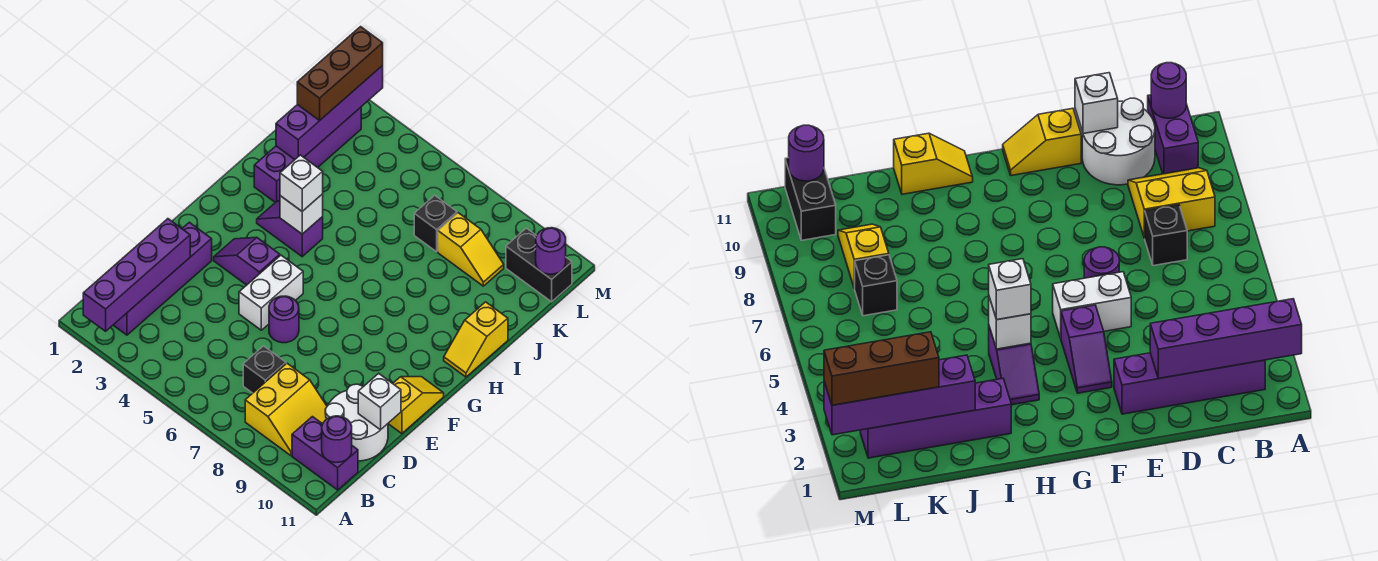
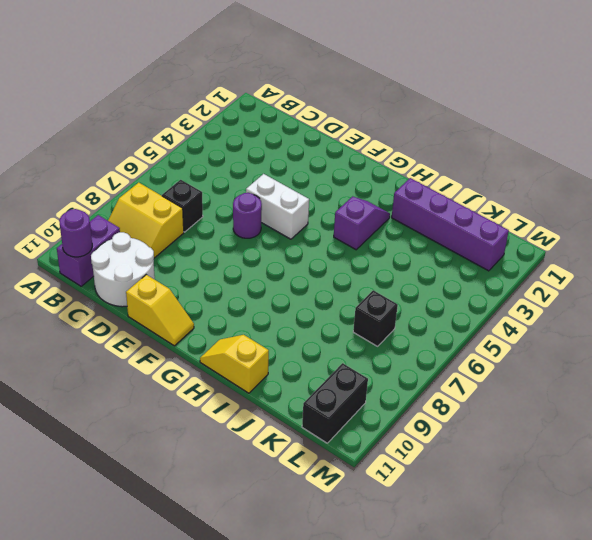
none -> purple brick B2:E2 level 1
none -> purple slope F3:F4 level 1 top 4
none -> yellow slope K8:K9 level 1 top 8

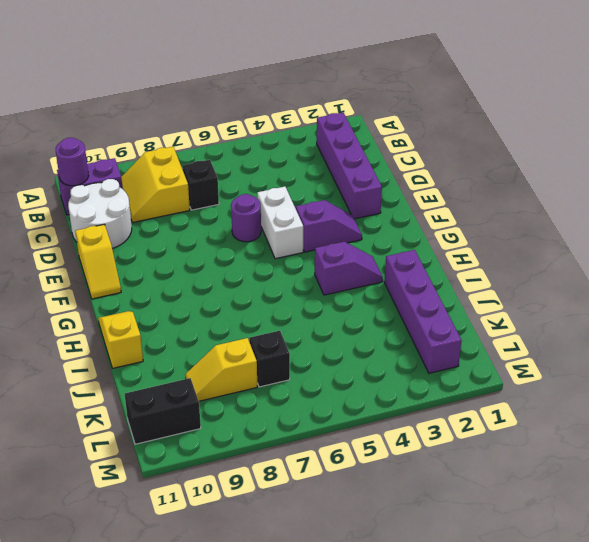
none -> purple brick A2:D2 level 2
none -> white brick D11 level 2
none -> white brick H4 level 2

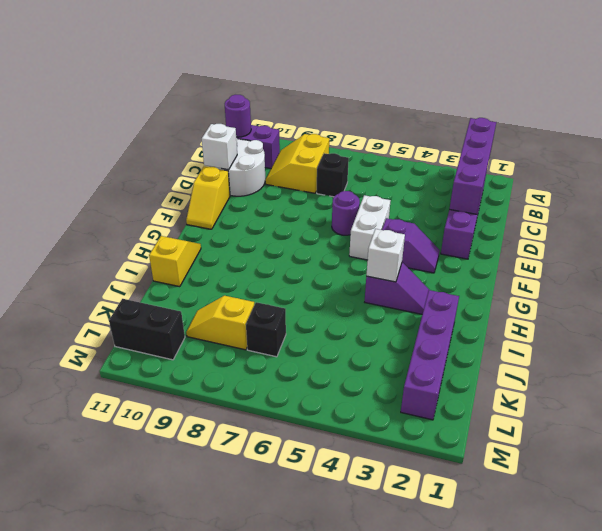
none -> purple brick J2:M2 level 2
none -> purple round brick L11 level 2
none -> white brick H4 level 3

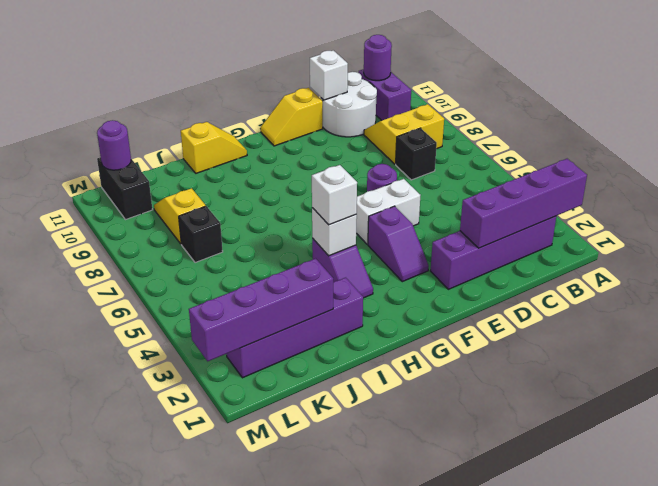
none -> brown brick K2:M2 level 3

